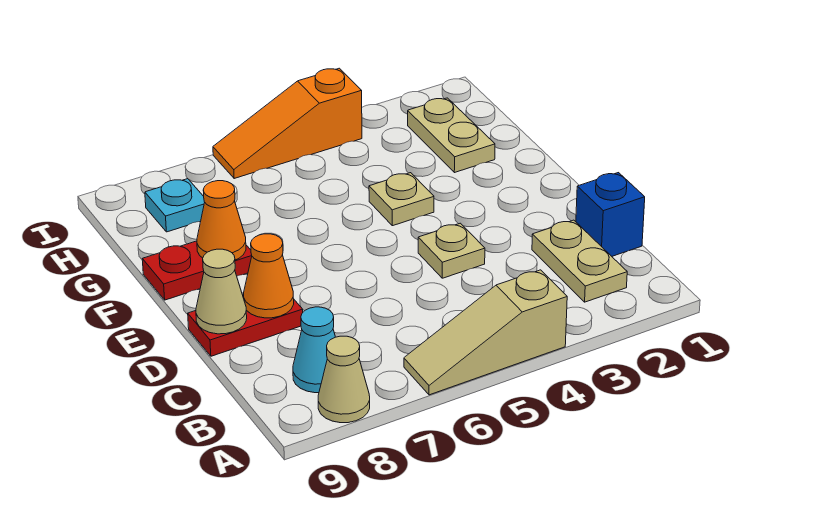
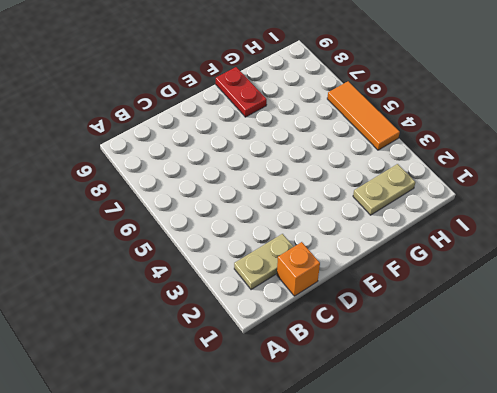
orange brick C1 level 1 -> blue brick C1 level 1
orange tile I4:I6 level 1 -> orange slope I4:I6 level 1 top 4
none -> tan slope A4:A6 level 1 top 4
none -> tan cone A8 level 1
none -> cyan cone B8 level 1

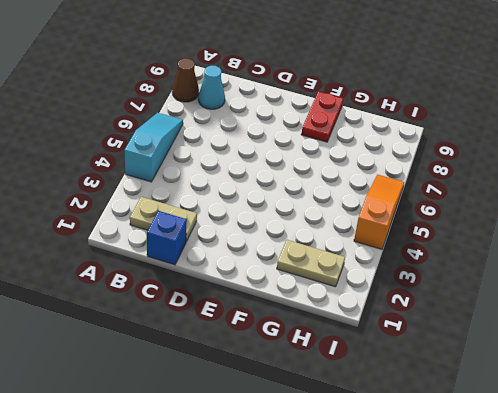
cyan slope A4:A6 level 1 top 4 -> tan slope A4:A6 level 1 top 4
brown cone A8 level 1 -> tan cone A8 level 1
none -> tan plate D4 level 1
none -> red plate D8:D9 level 1
none -> tan plate F4 level 1

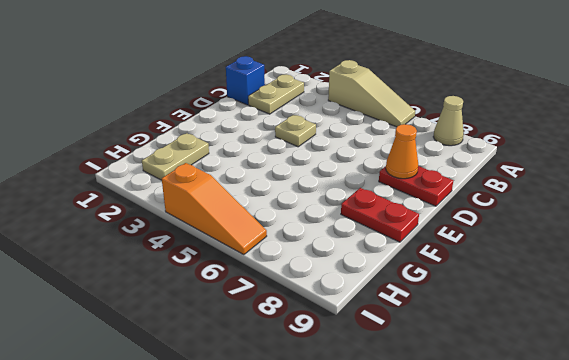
none -> cyan cone B8 level 1
none -> tan plate F4 level 1
none -> cyan plate H8 level 1

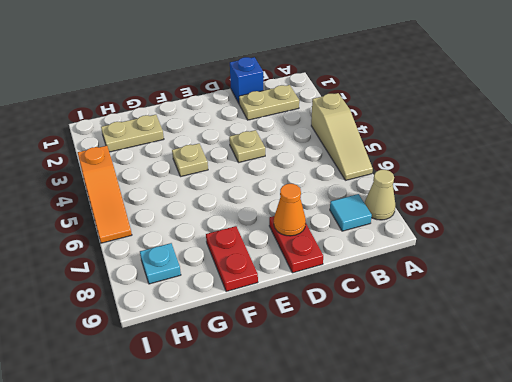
cyan tile B8 level 1 -> cyan cone B8 level 1
none -> tan cone D9 level 2
none -> orange cone F8 level 2

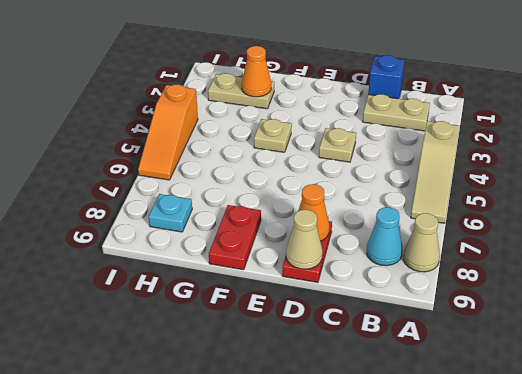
orange cone G2 level 2 -> orange cone F8 level 2

